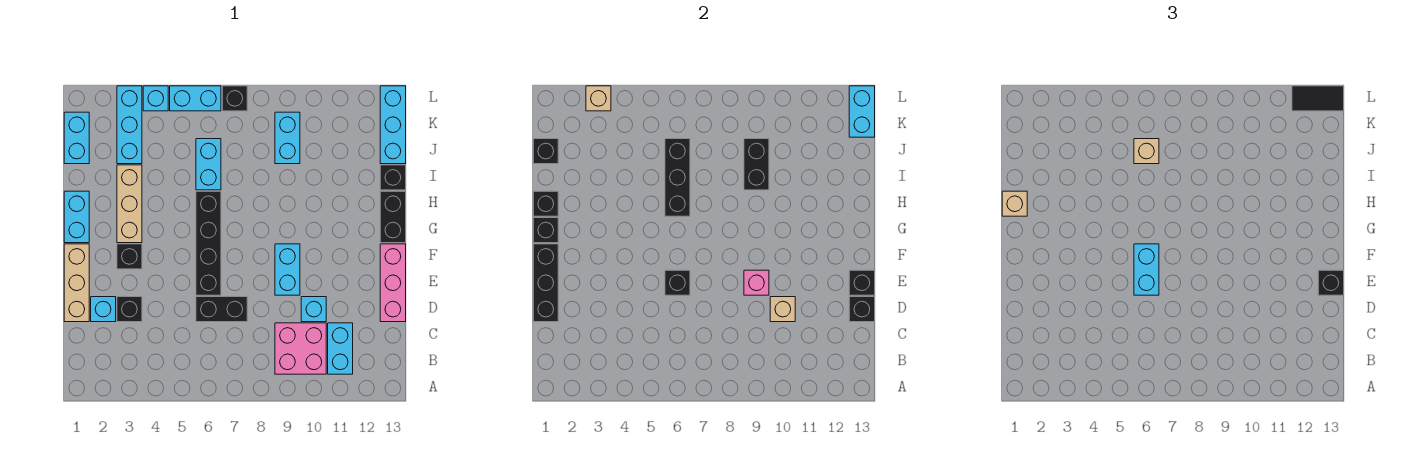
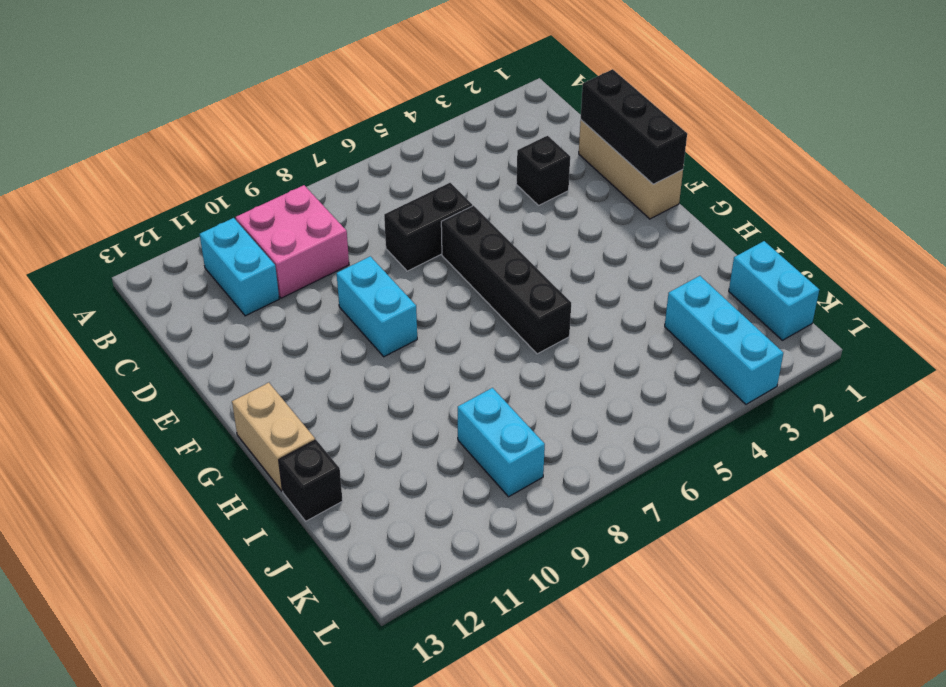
tan brick G13:H13 level 1 -> black brick G13:H13 level 1
none -> cyan brick D2 level 1
none -> cyan brick D10 level 1
none -> pink brick D13:F13 level 1
none -> black brick F3 level 1

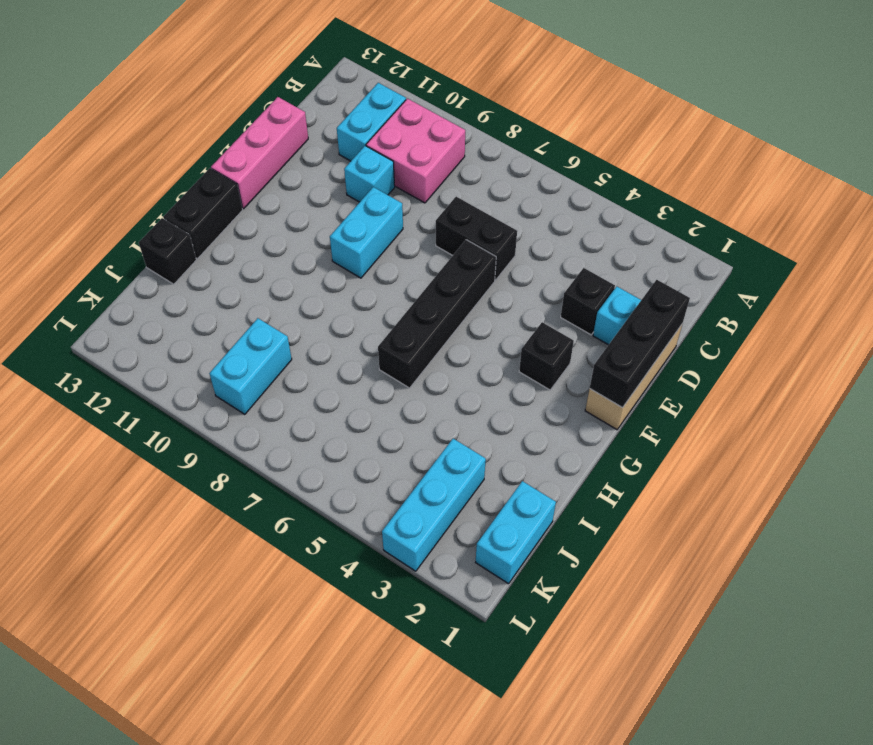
none -> cyan brick G1:H1 level 1
none -> tan brick G3:I3 level 1
none -> cyan brick I6:J6 level 1
none -> cyan brick J13:L13 level 1

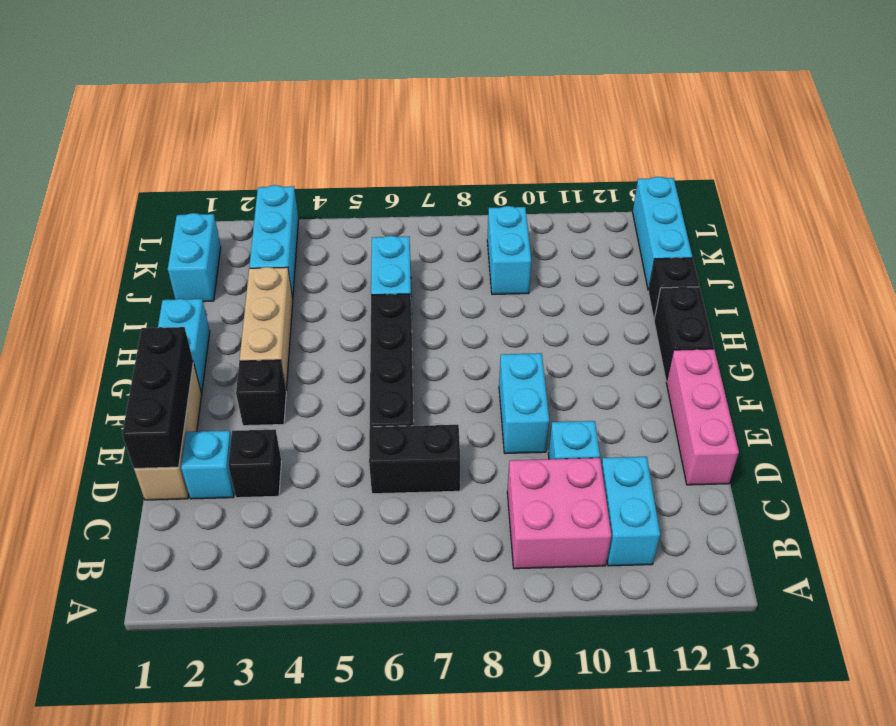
none -> cyan brick L4 level 1
none -> cyan brick L5:L6 level 1
none -> black brick L7 level 1
none -> tan brick D10 level 2

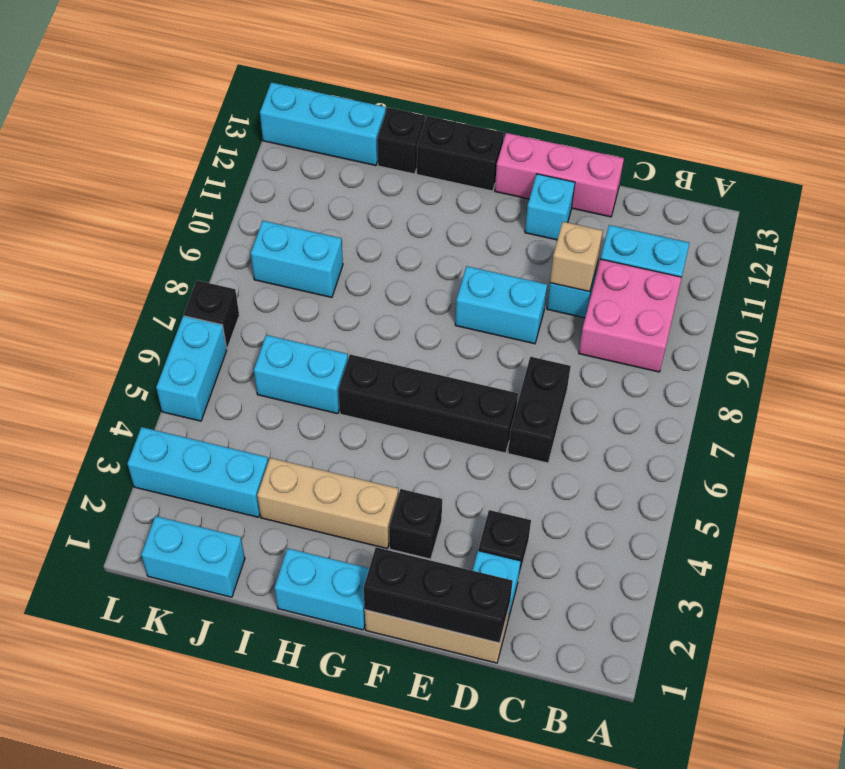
cyan brick E12 level 1 -> cyan brick L4 level 1
none -> black brick D13 level 2
none -> black brick E6 level 2
none -> pink brick E9 level 2
none -> black brick E13 level 2

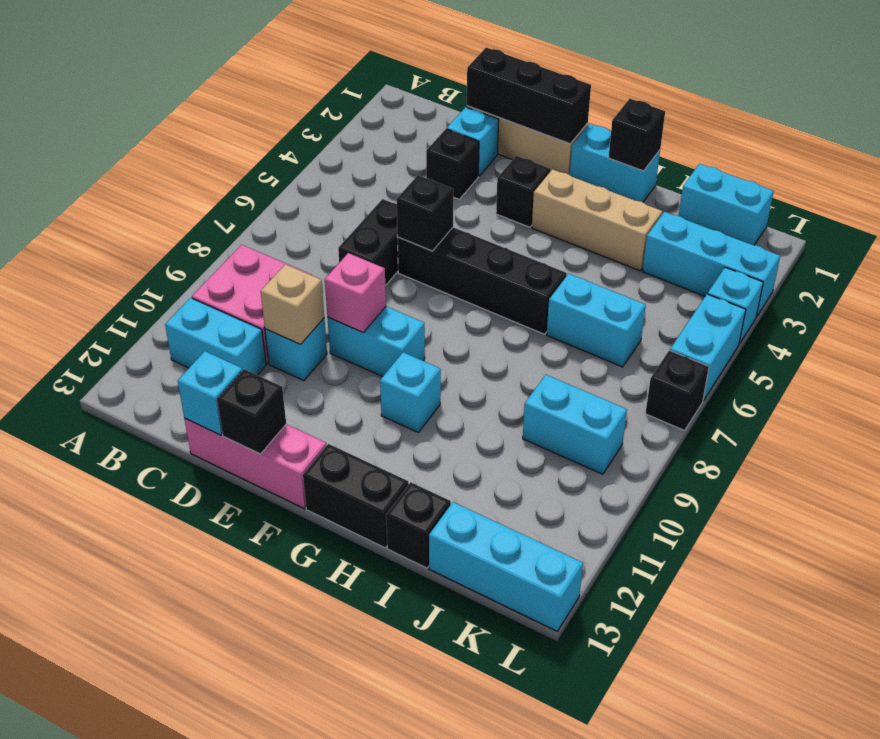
cyan brick D13 level 2 -> black brick D13 level 2
cyan brick G10 level 1 -> none
none -> black brick G1 level 2
none -> black brick H6:J6 level 2
none -> black brick I9:J9 level 2
none -> black brick J1 level 2

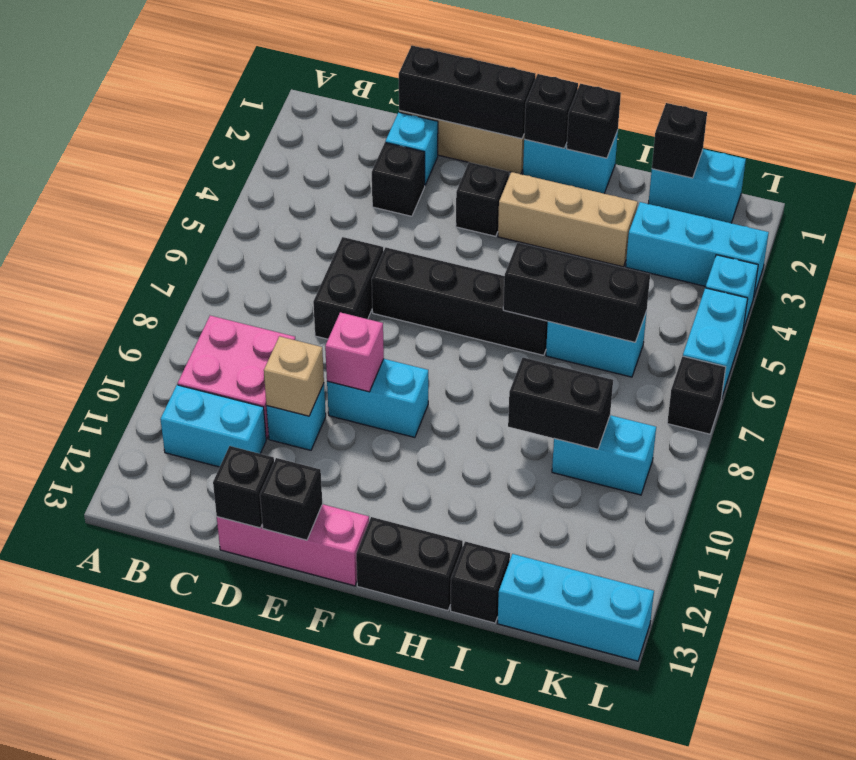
none -> black brick E6 level 2
none -> cyan brick K13:L13 level 2
none -> tan brick L3 level 2
none -> cyan brick E6:F6 level 3

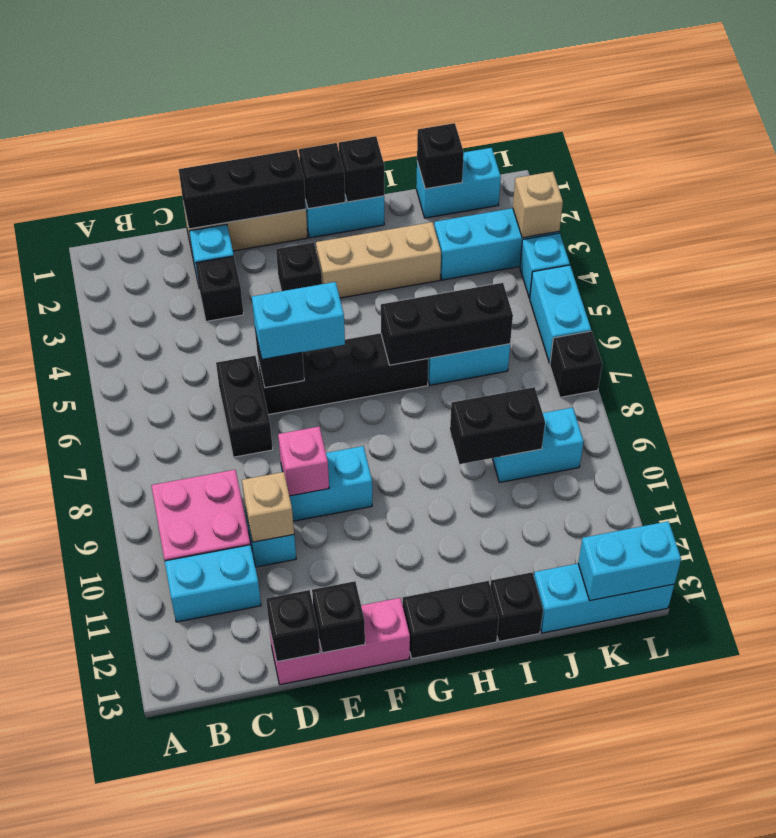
none -> black brick E13 level 3
none -> tan brick H1 level 3
none -> tan brick J6 level 3
none -> black tile L12:L13 level 3

